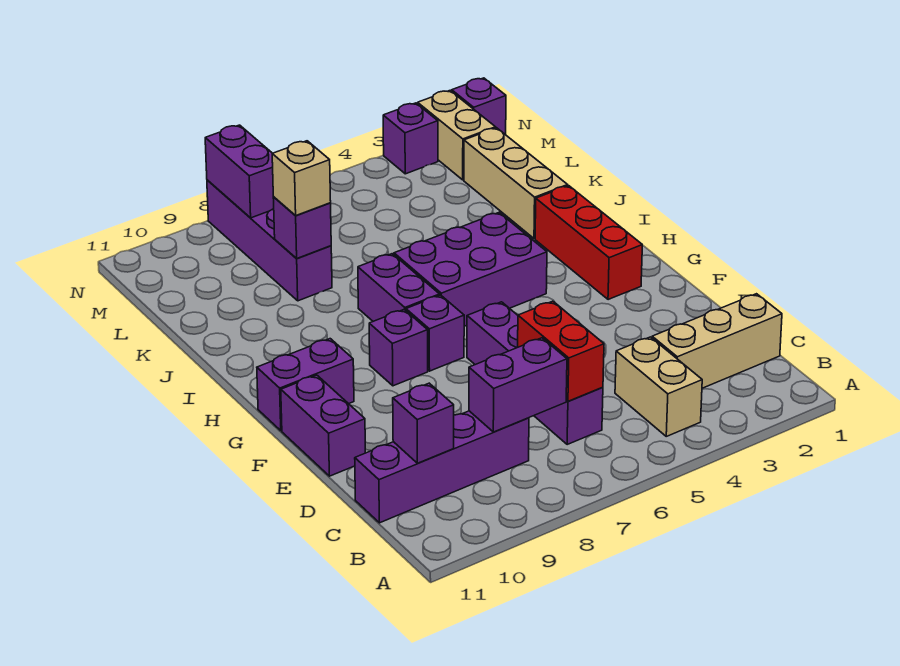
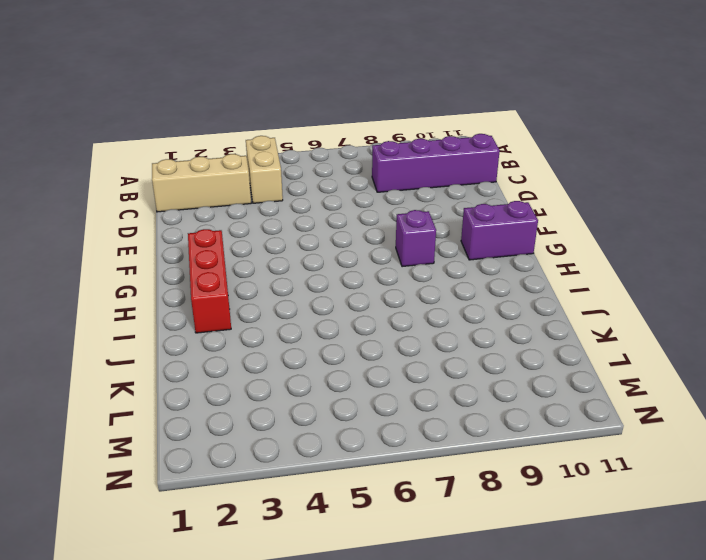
none -> purple brick C6:F6 level 1
none -> purple brick E11:F11 level 1
none -> purple brick G7 level 1

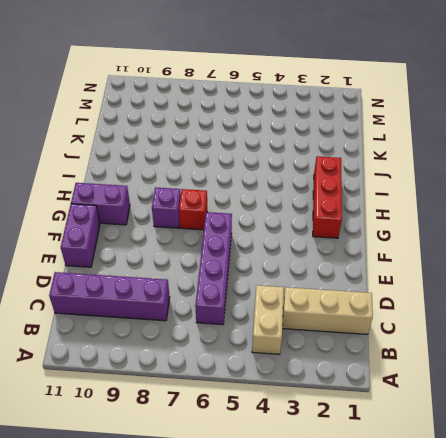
red brick G7 level 1 -> purple brick G7 level 1
none -> purple brick H4:I6 level 1
none -> purple brick H7:I7 level 1
none -> tan brick J2:L2 level 1

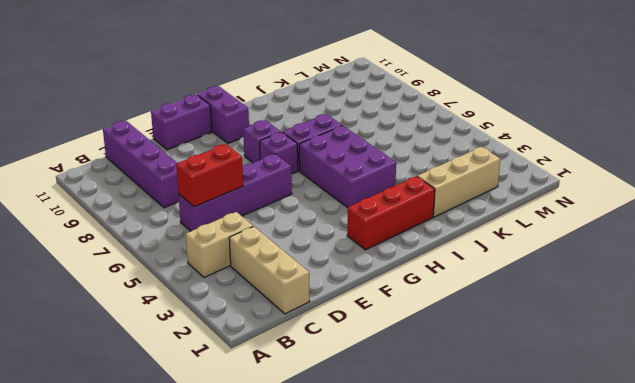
none -> purple brick K8:N8 level 1
none -> tan brick M2:N2 level 1
none -> purple brick N1 level 1

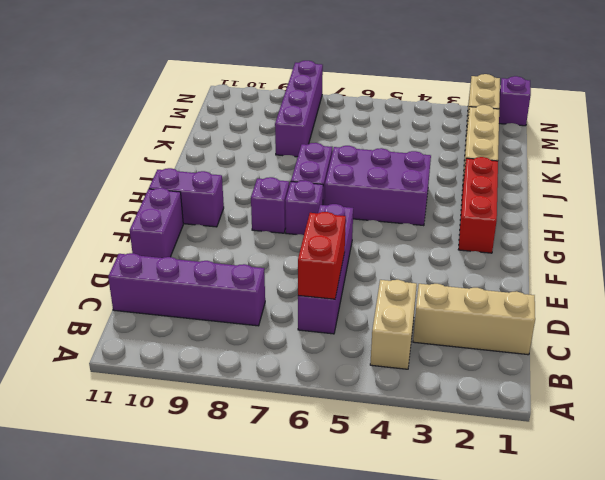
none -> purple brick N3 level 1
none -> purple brick C7:C8 level 2
none -> purple brick C10 level 2

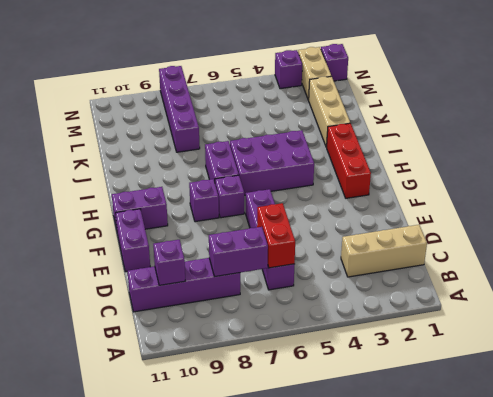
none -> tan brick B4:C4 level 1
none -> purple brick K8 level 2
none -> purple brick M8:N8 level 2

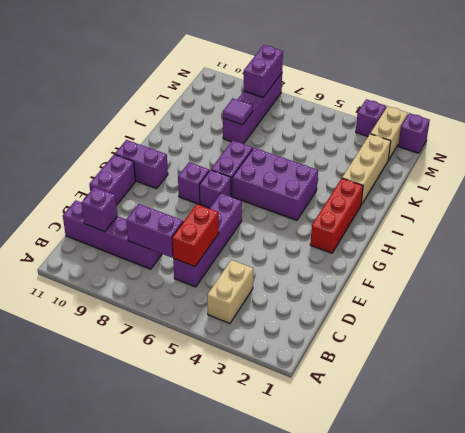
purple tile K8 level 2 -> purple brick K8 level 2
none -> tan brick C1:C3 level 1
none -> tan brick K8 level 3

